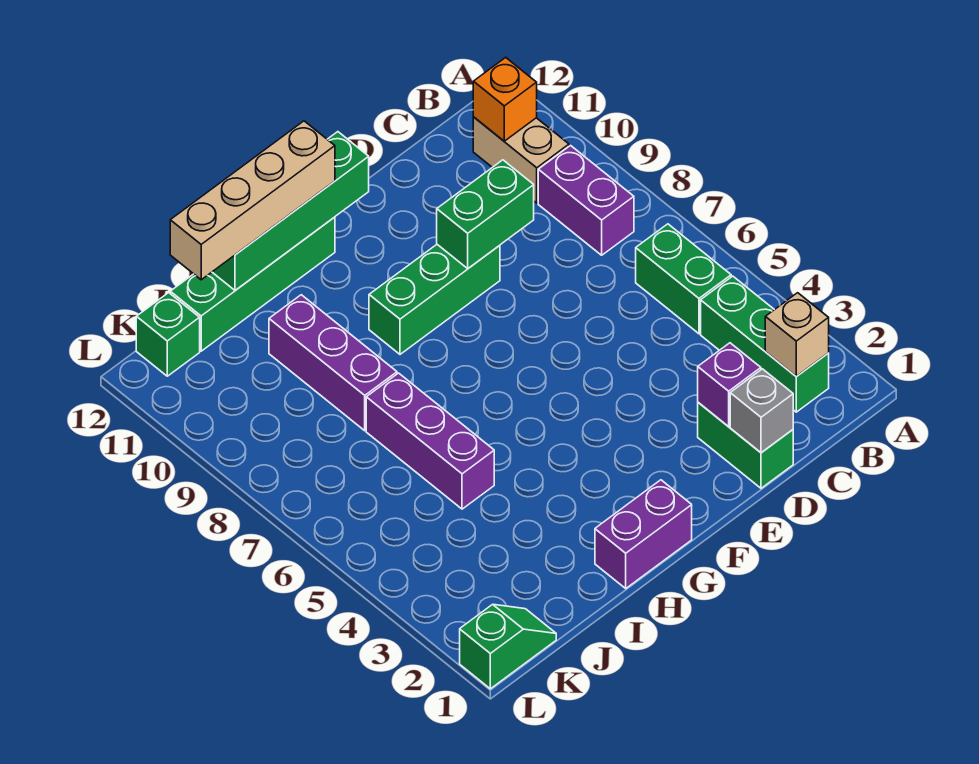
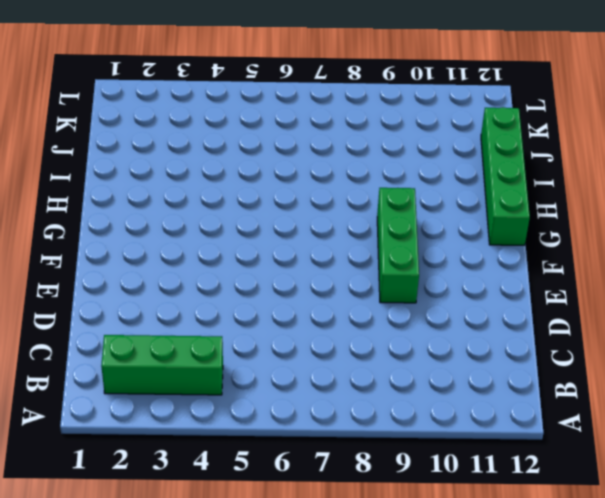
none -> green brick B5:B6 level 1
none -> purple brick B8:B9 level 1
none -> tan brick B10:B11 level 1

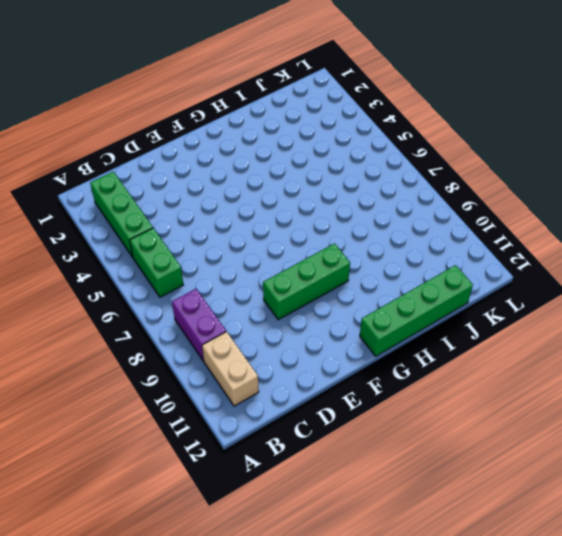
none -> green brick D1:D2 level 1
none -> purple brick G1:H1 level 1
none -> purple brick I5:I7 level 1

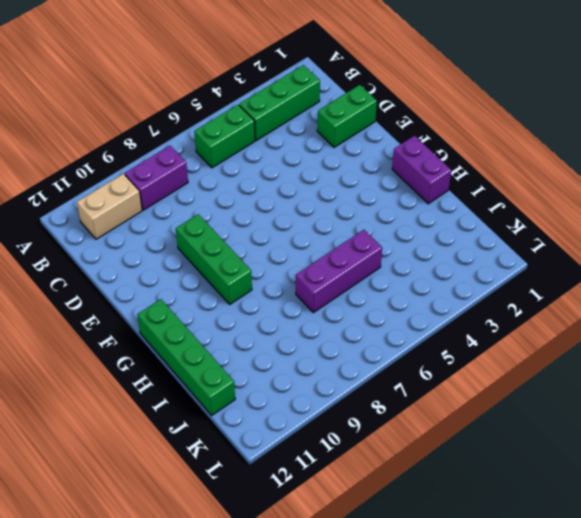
none -> purple brick I8:I10 level 1
none -> green slope K1:L1 level 1 top L
none -> green brick K12 level 1

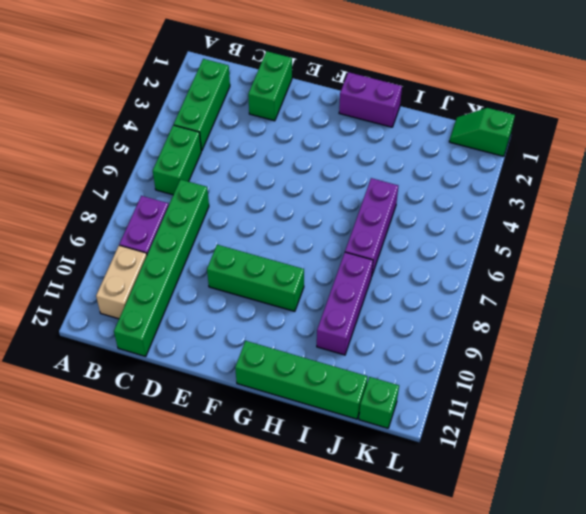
green brick C7:C12 level 1 -> none
none -> tan brick B2 level 2
none -> orange brick B11 level 2
none -> grey brick D1 level 2

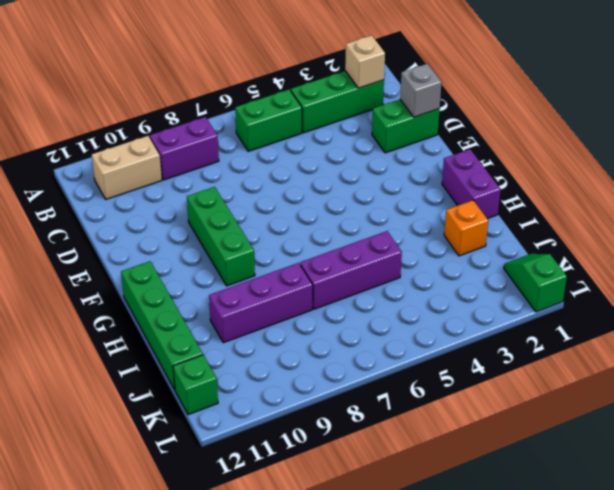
orange brick I2 level 1 -> orange brick B11 level 2
none -> purple brick D2 level 2
none -> green brick D9:E9 level 2
none -> green brick F12:I12 level 2

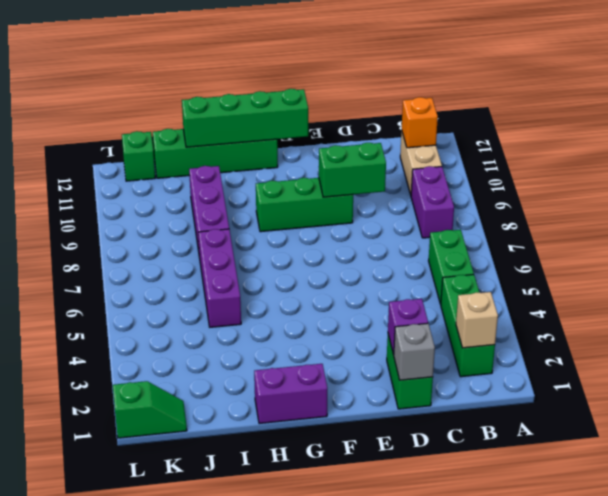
none -> tan brick G12:J12 level 3

